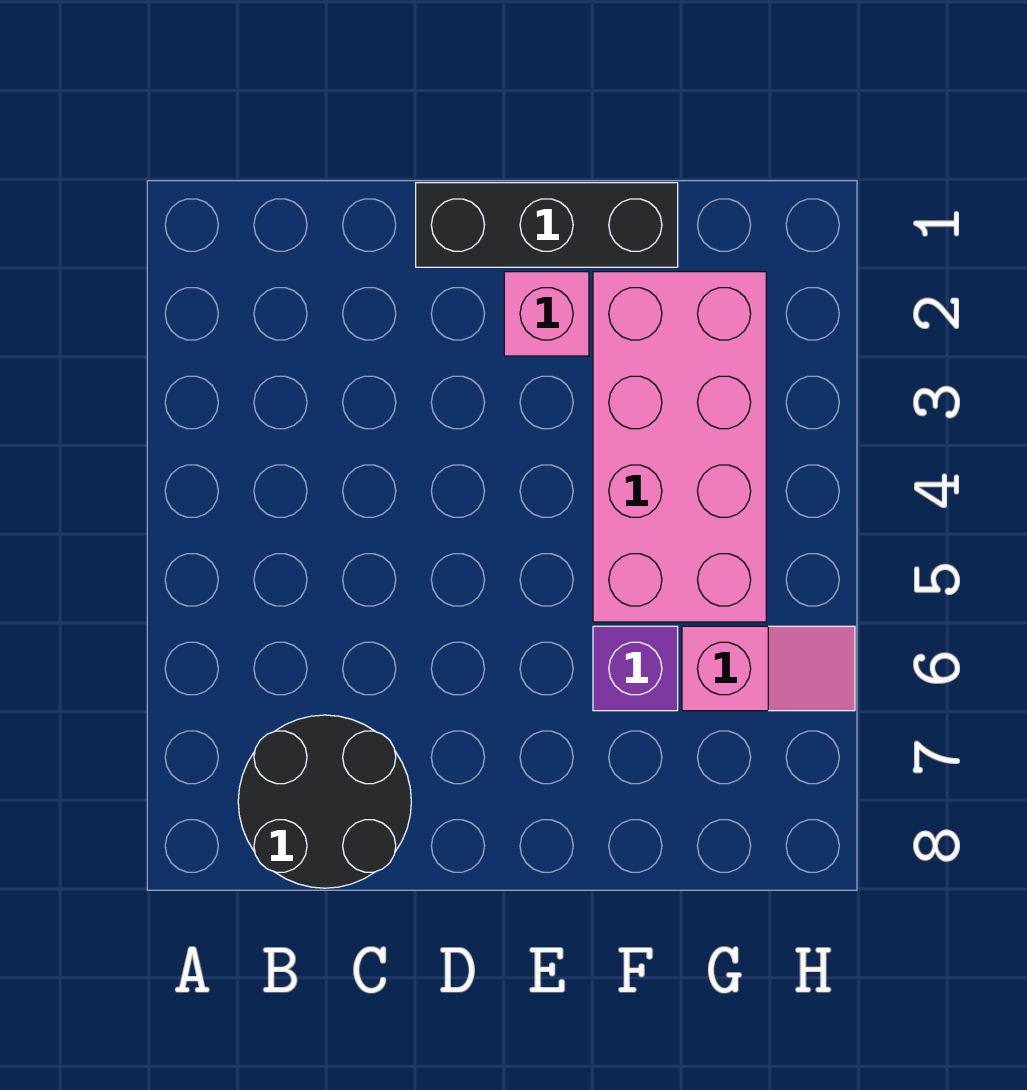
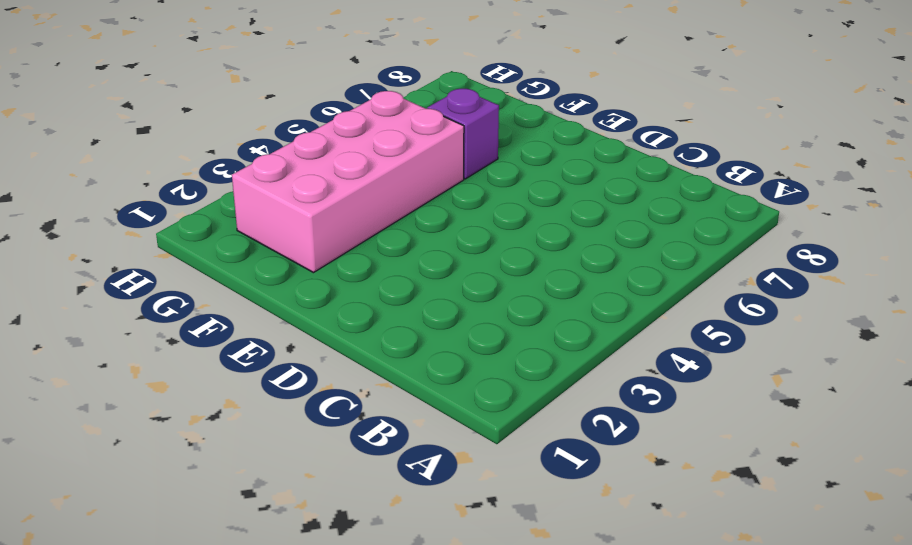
none -> black round brick B7:C8 level 1
none -> black brick D1:F1 level 1

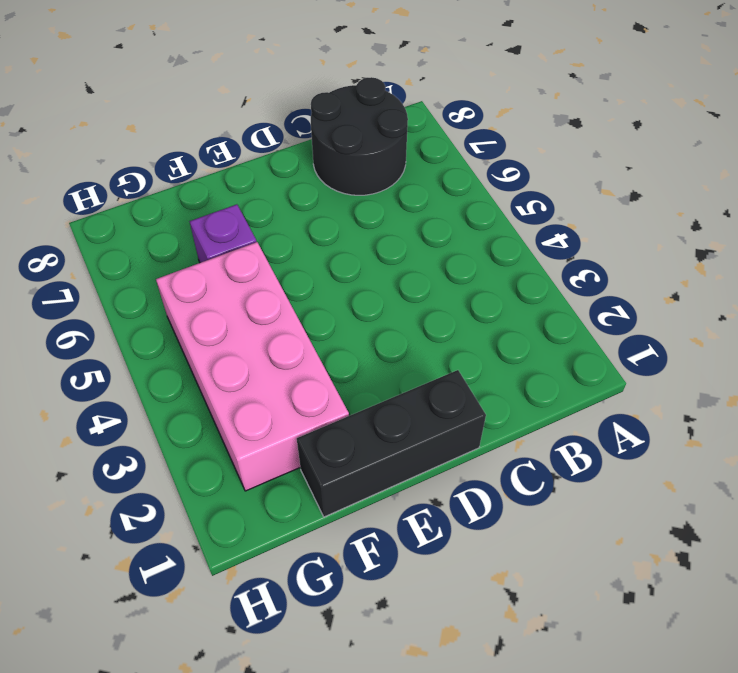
none -> pink brick E2 level 1
none -> pink slope G6:H6 level 1 top G

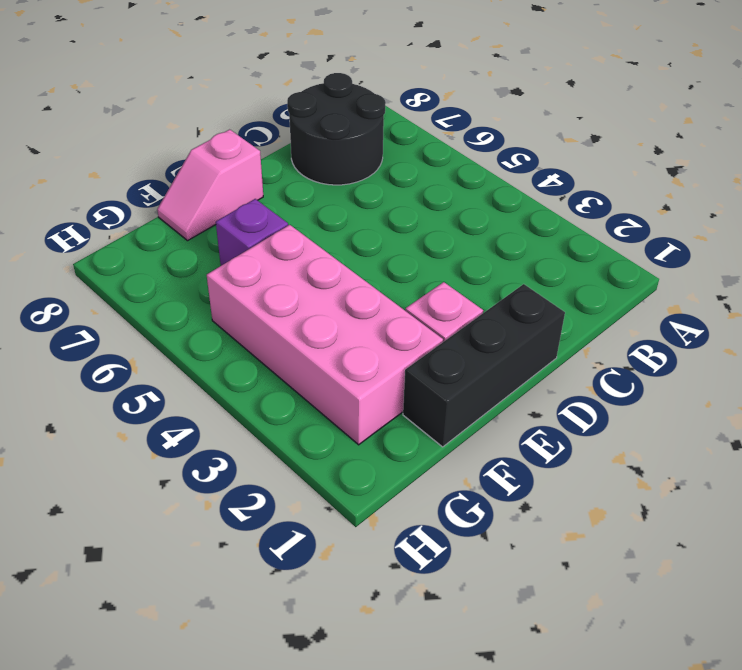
pink slope E8:F8 level 1 top E -> pink slope G6:H6 level 1 top G

